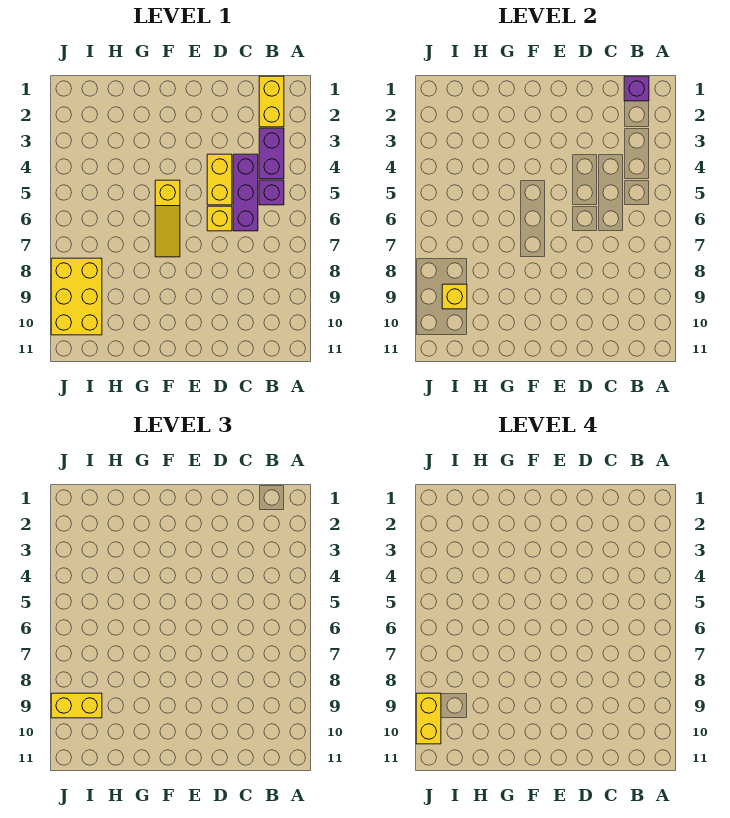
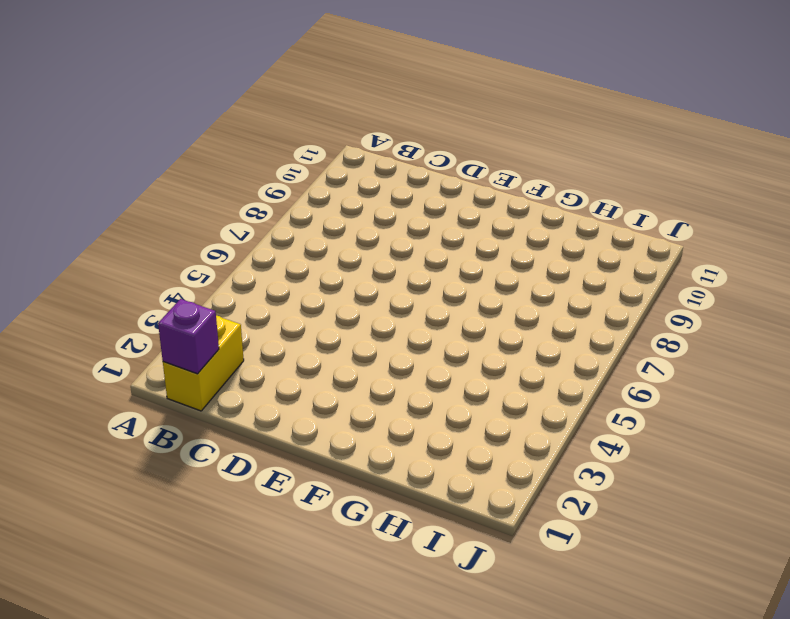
none -> purple brick B3:B4 level 1
none -> purple brick B5 level 1
none -> purple brick C4:C6 level 1

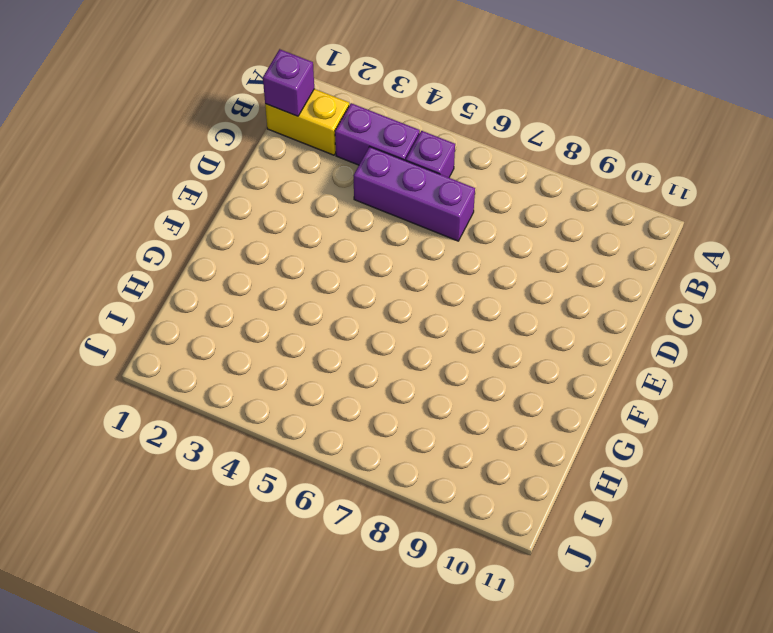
none -> yellow brick D4:D5 level 1
none -> yellow brick D6 level 1
none -> yellow slope F5:F7 level 1 top 5

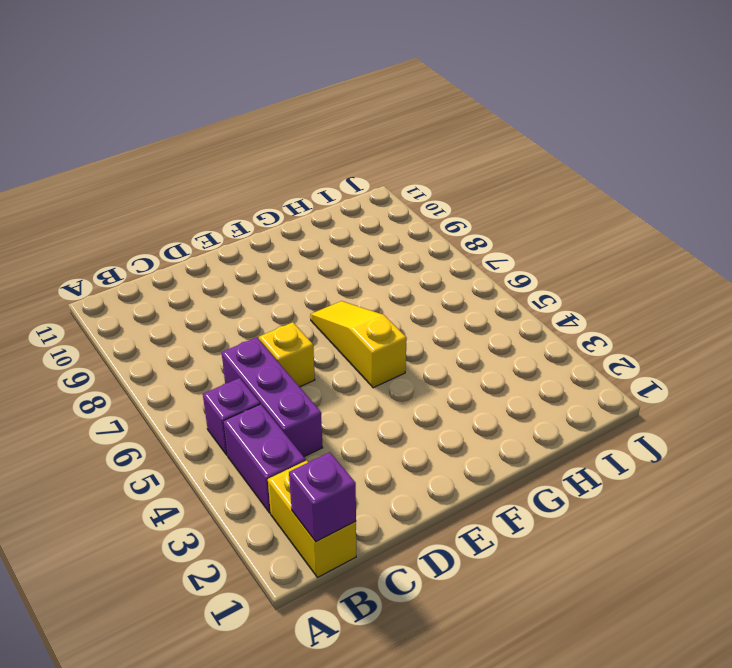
none -> yellow brick D4:D5 level 1
none -> yellow brick I8:J10 level 1
none -> yellow brick I9 level 2

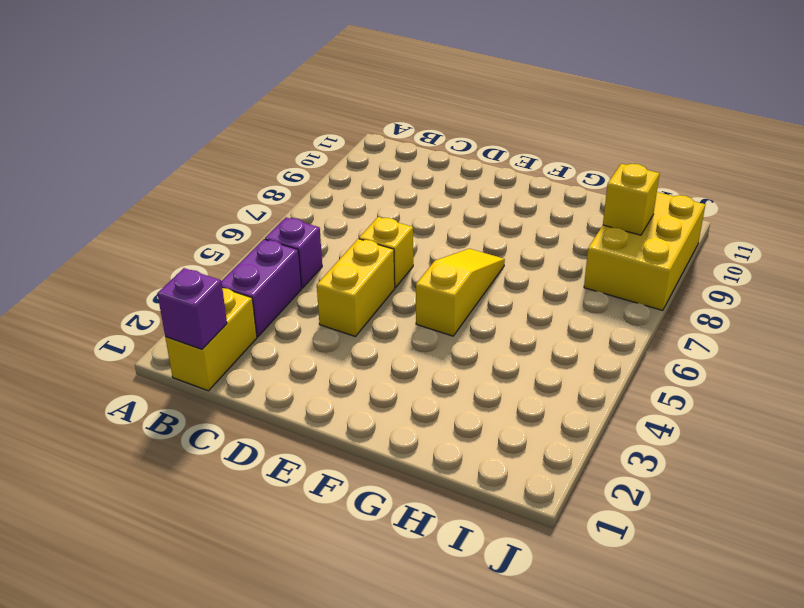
none -> purple brick C4:C6 level 1
none -> yellow brick I9:J9 level 3
none -> yellow brick J9:J10 level 4

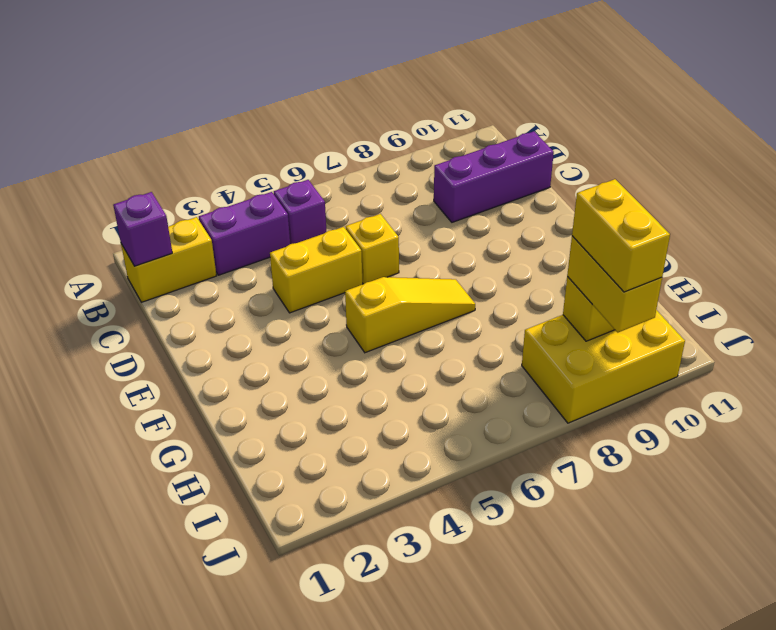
purple brick C9:C11 level 1 -> purple brick C4:C6 level 1
yellow brick I9:J9 level 4 -> yellow brick J9:J10 level 4

